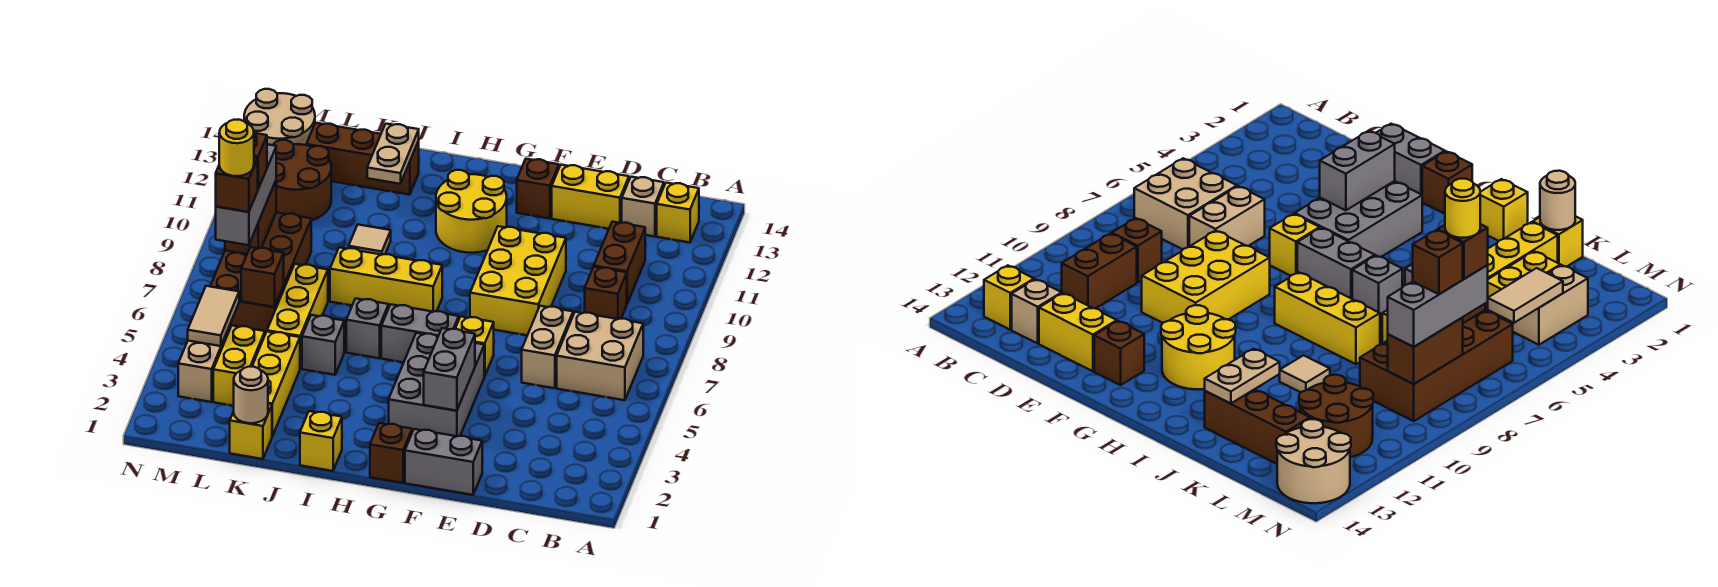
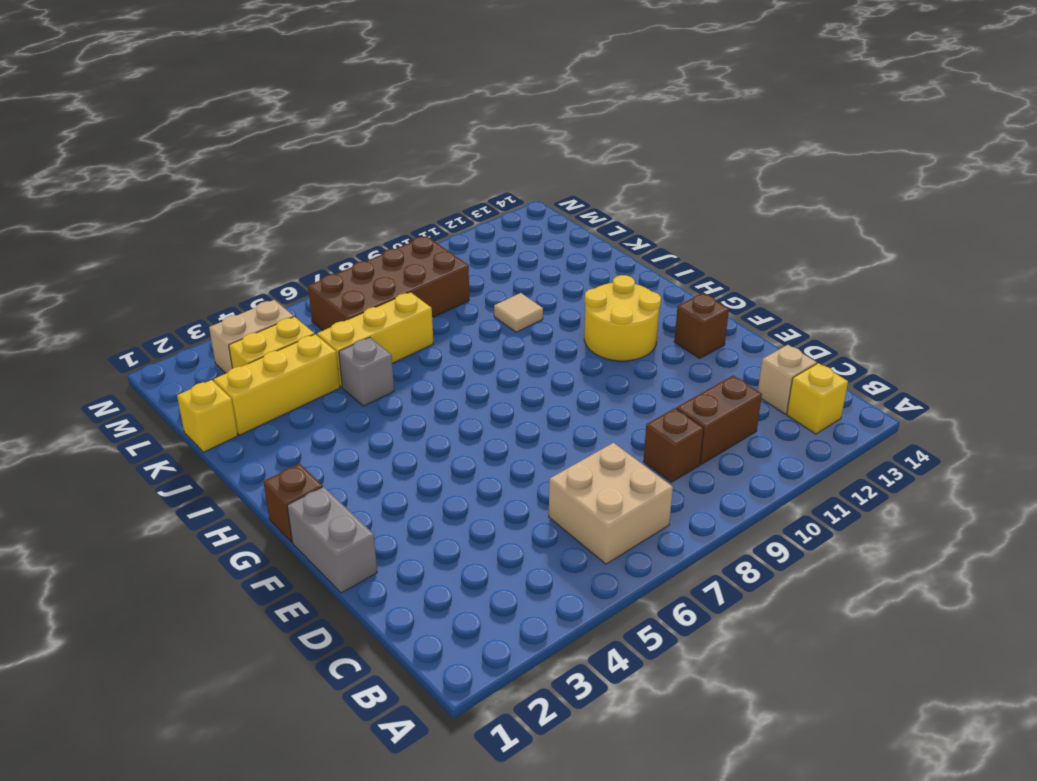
none -> tan brick D6:D7 level 1
none -> yellow brick D13:E13 level 1
none -> yellow brick E8:F10 level 1
none -> grey brick F3:G5 level 1

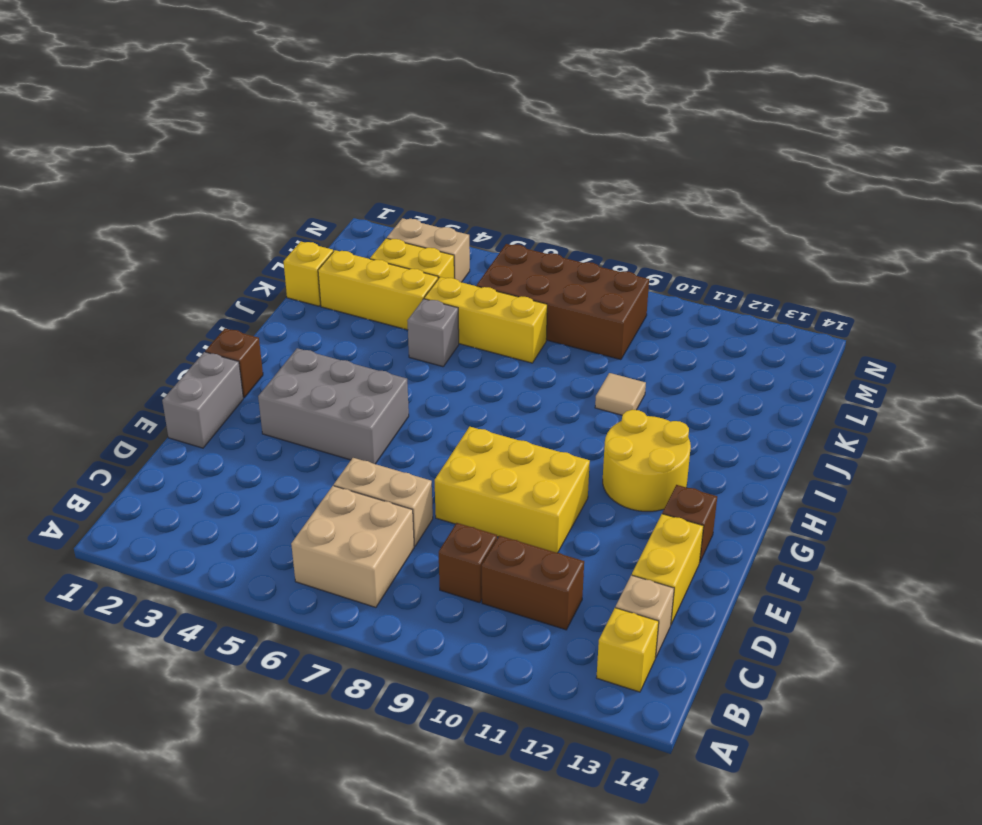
none -> yellow brick F6 level 1
none -> grey brick G6:H6 level 1
none -> yellow brick H8:J8 level 1
none -> yellow brick I1 level 1

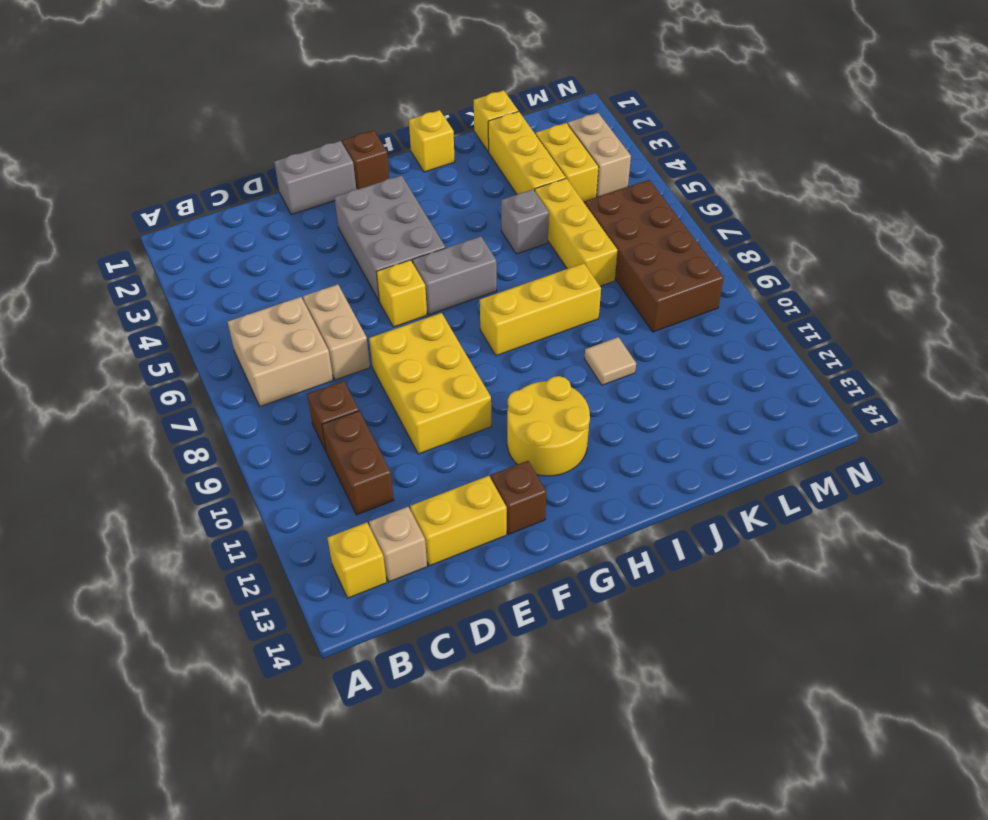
none -> grey brick I6 level 1
none -> brown brick J13:L13 level 1
none -> brown round brick L11:M12 level 1
none -> tan round brick M13:N14 level 1

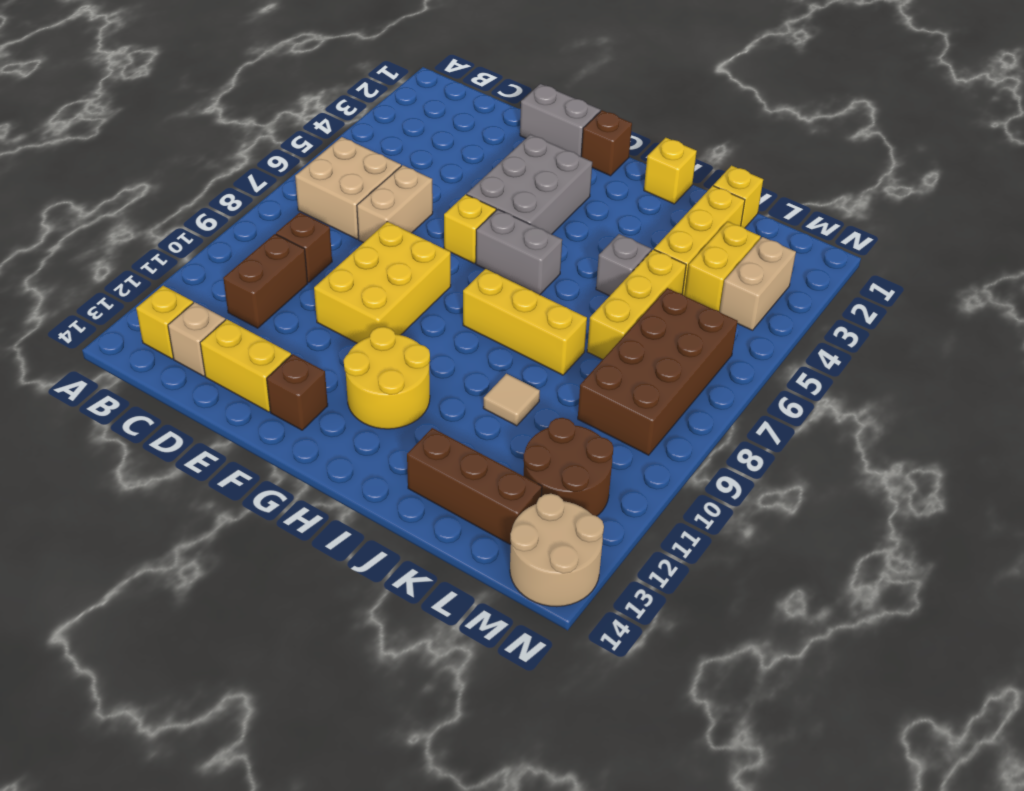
none -> grey brick I6 level 1
none -> grey brick F3:F4 level 2
none -> tan plate J12:J13 level 2
none -> tan round brick K1 level 2

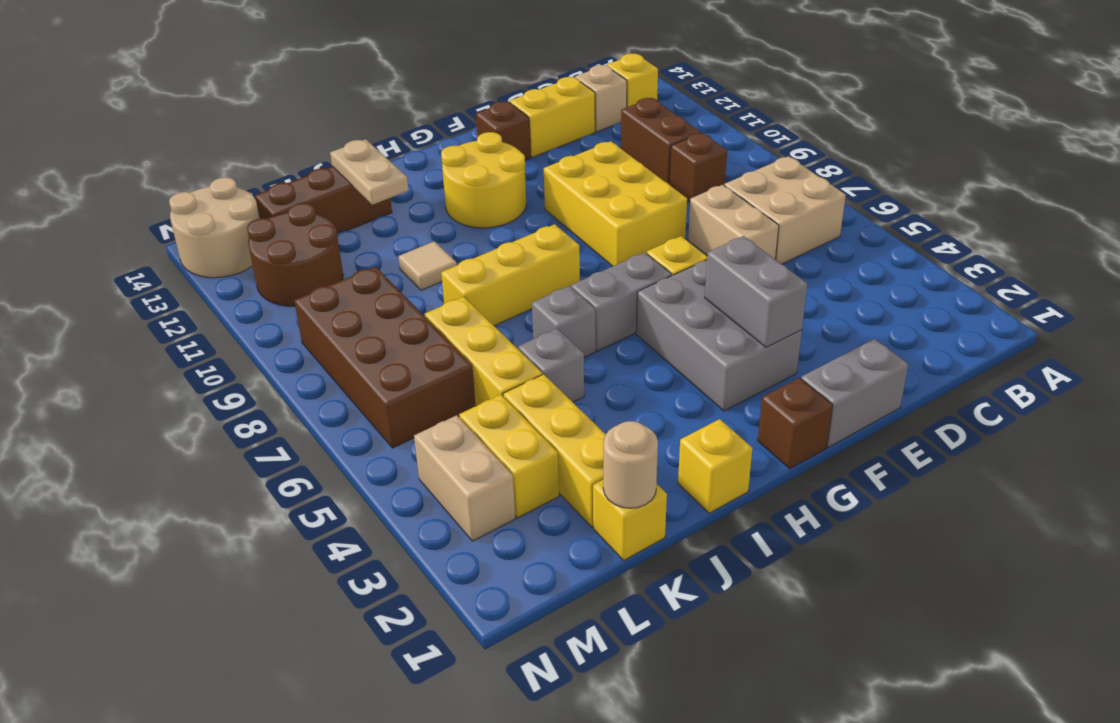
none -> brown brick L6 level 2
none -> tan tile M4:M5 level 2
none -> brown brick M8:M9 level 2
none -> grey brick M7:M9 level 3

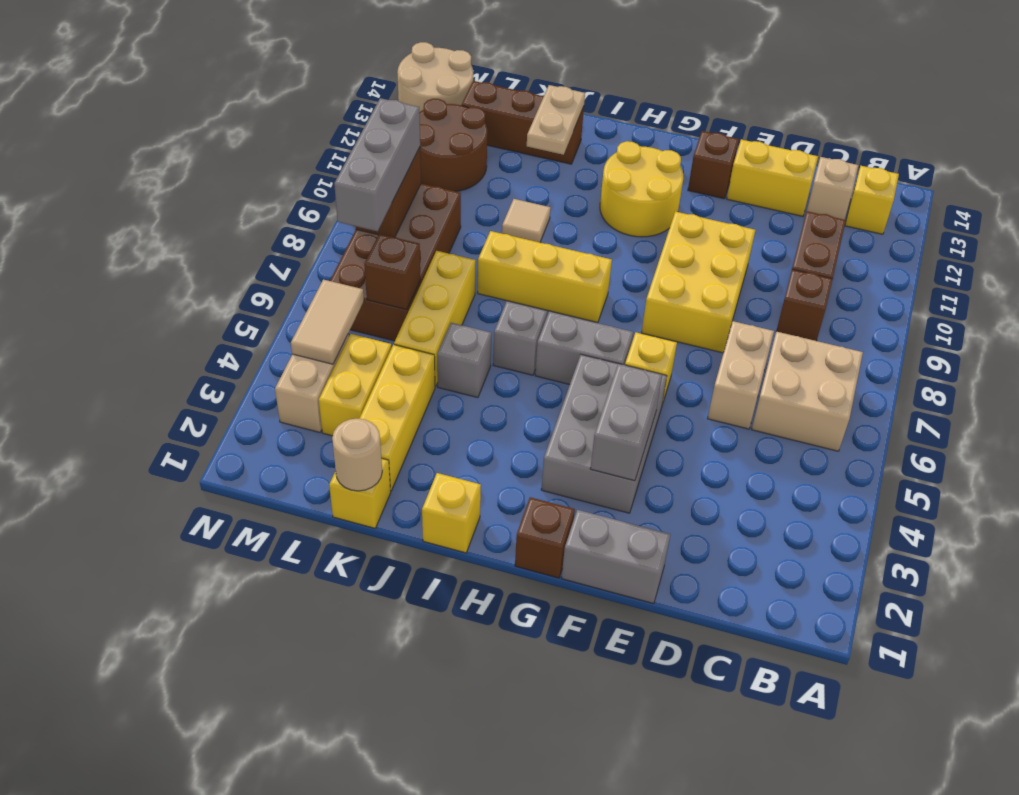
none -> brown brick M7 level 4
none -> brown brick M8 level 4
none -> yellow round brick M7 level 5

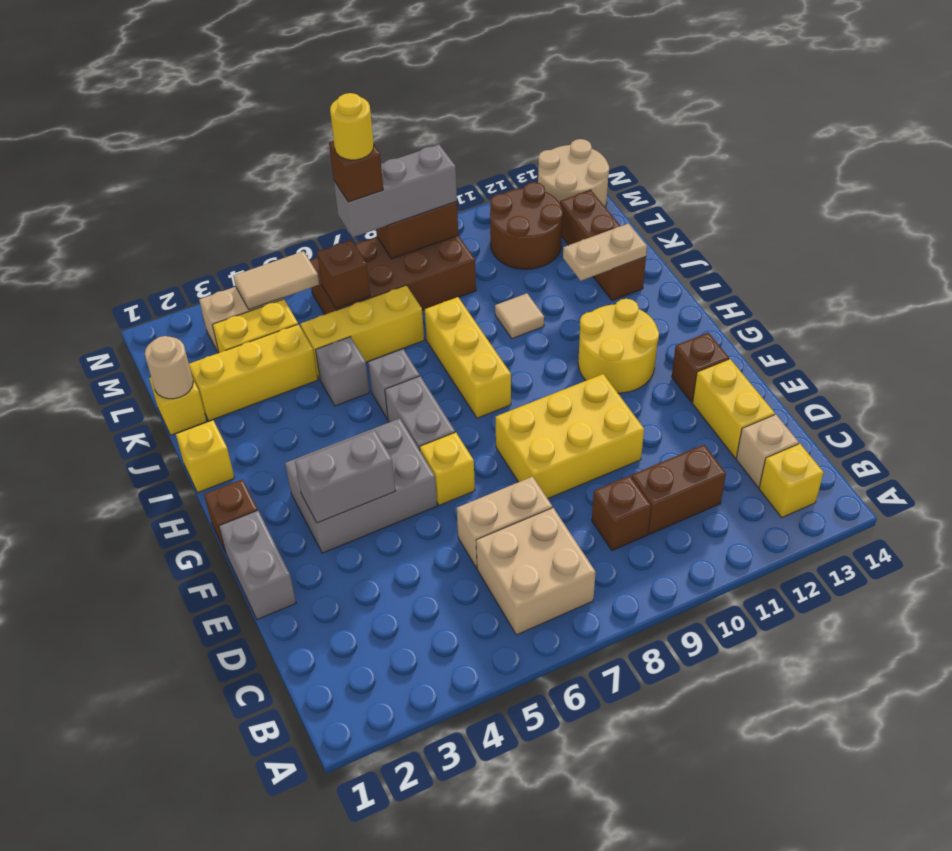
none -> brown brick M8 level 4

